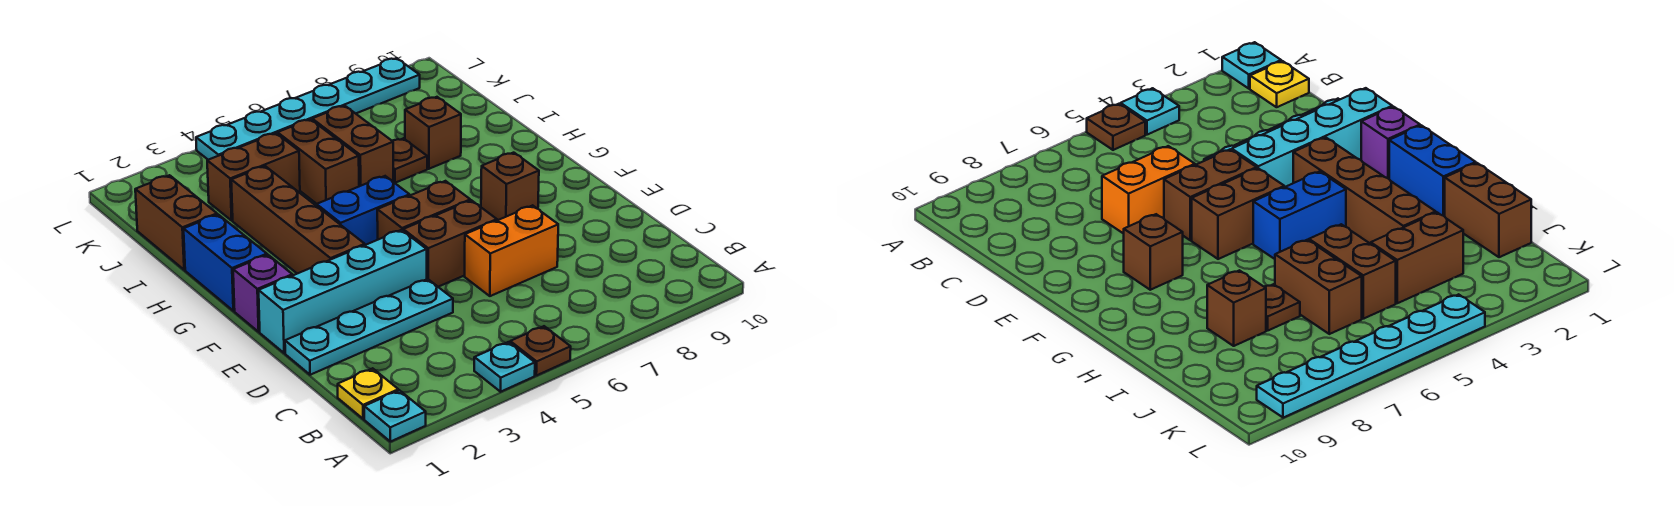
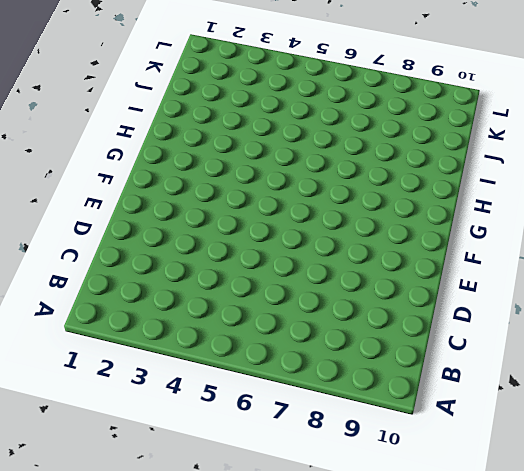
none -> cyan plate A1 level 1
none -> cyan plate A4 level 1
none -> brown plate A5 level 1

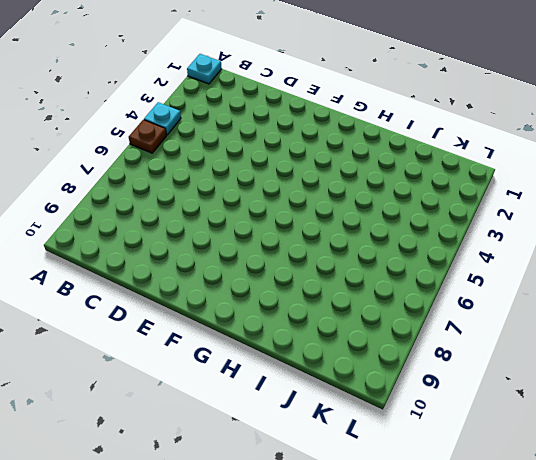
none -> yellow plate B1 level 1
none -> cyan plate D1:D4 level 1
none -> orange brick D6:D7 level 1

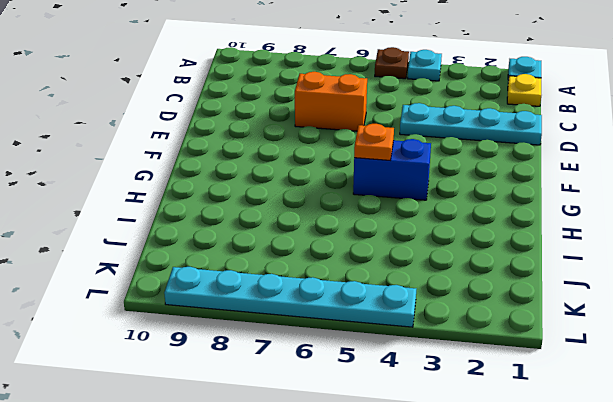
orange plate G5 level 2 -> none
none -> cyan brick E1:E4 level 1
none -> brown brick E5:E6 level 1
none -> purple brick F1 level 1

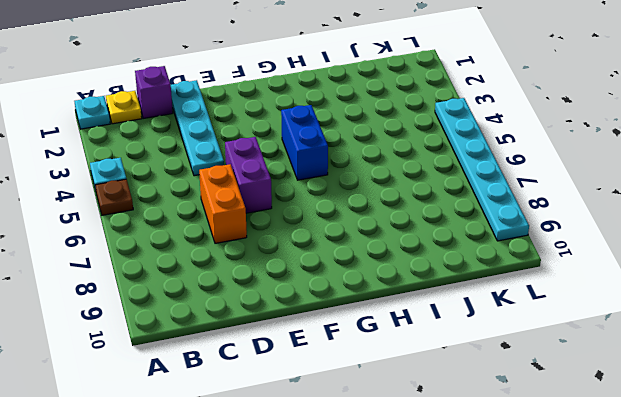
purple brick C1 level 1 -> purple brick F1 level 1
purple brick E5:E6 level 1 -> brown brick E5:E6 level 1
none -> cyan brick E1:E4 level 1
none -> brown brick F3:I3 level 1
none -> brown brick F5:F6 level 1

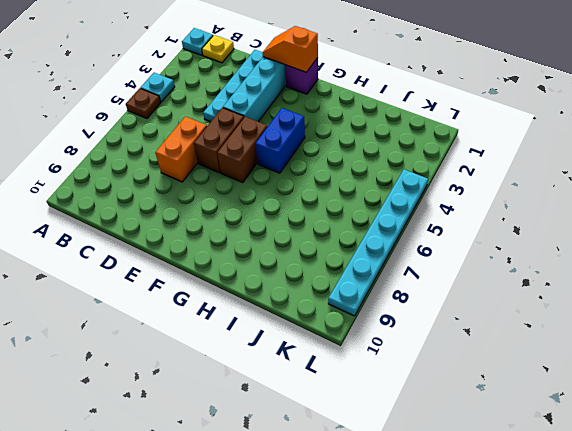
orange slope E1:F1 level 2 top F -> none
none -> brown brick F3:I3 level 1
none -> brown brick F8 level 1
none -> blue brick G1:H1 level 1

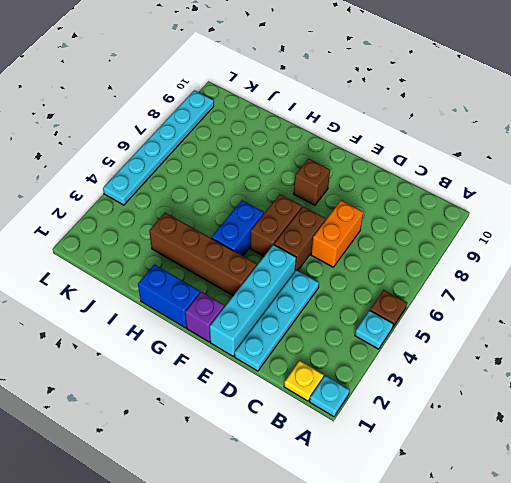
none -> brown brick I1:J1 level 1
none -> brown brick I5:J5 level 1
none -> brown brick I6:J6 level 1

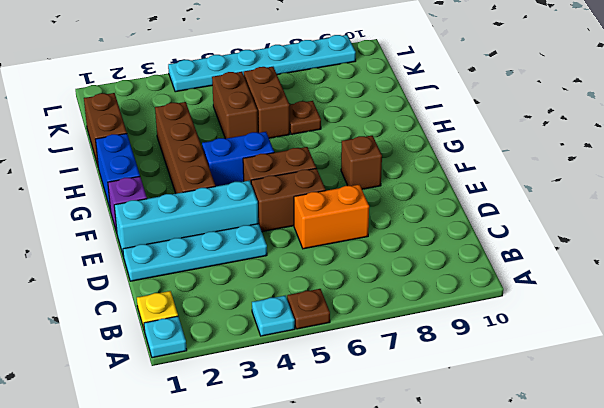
none -> brown brick I8 level 1
none -> brown brick J3:J4 level 1

